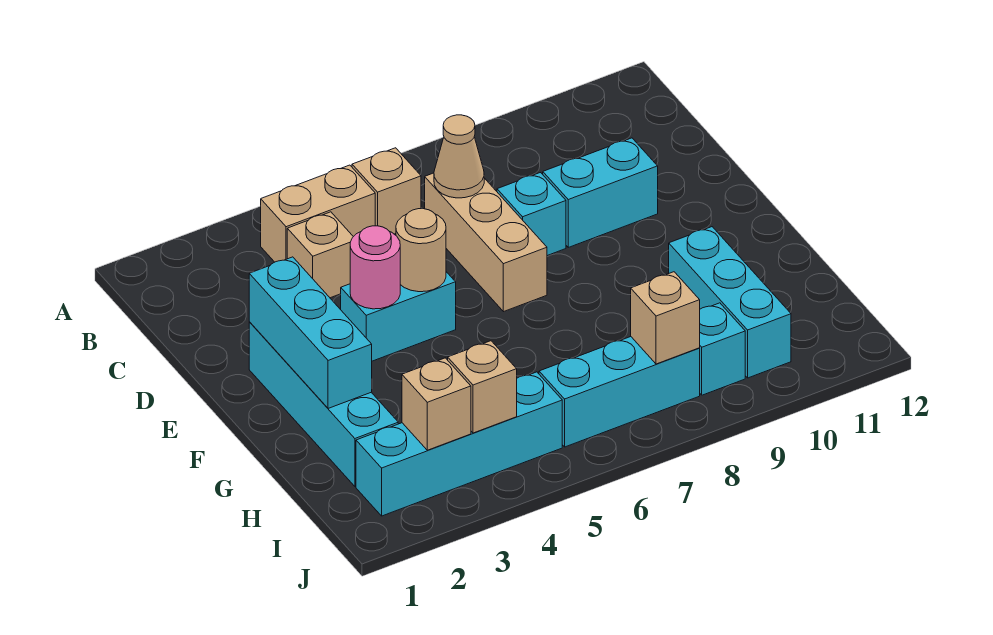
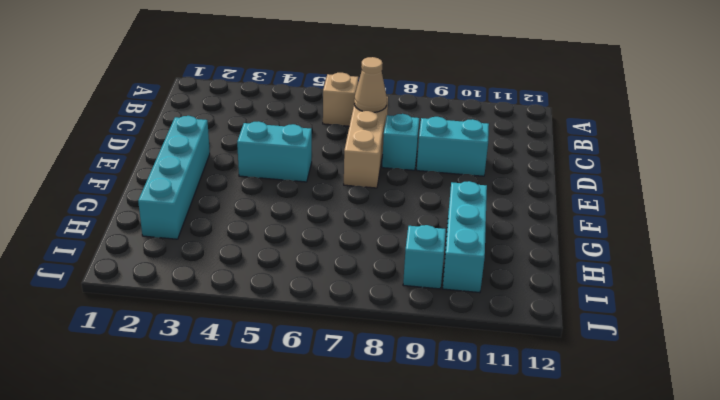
none -> tan brick B4:B5 level 1
none -> tan brick C4 level 1
none -> cyan brick I2:I5 level 1

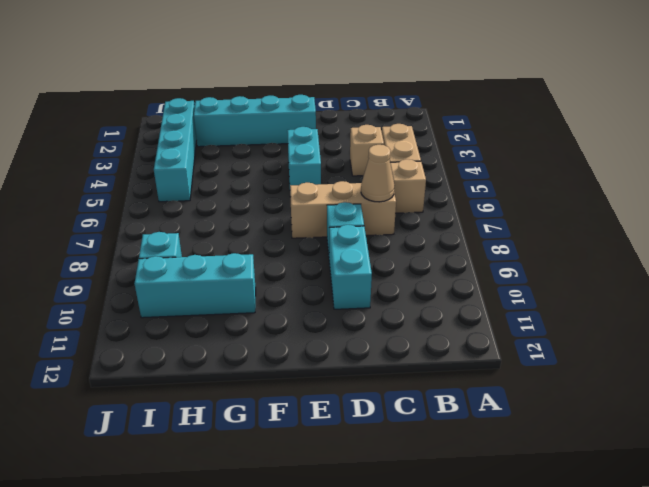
none -> cyan brick I6:I8 level 1
none -> cyan brick E2:G2 level 2
none -> pink round brick E4 level 2

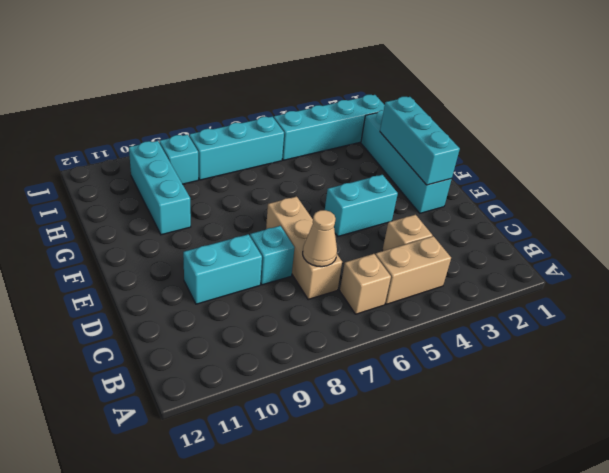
none -> pink round brick E4 level 2
none -> tan round brick E5 level 2
none -> tan brick I3 level 2

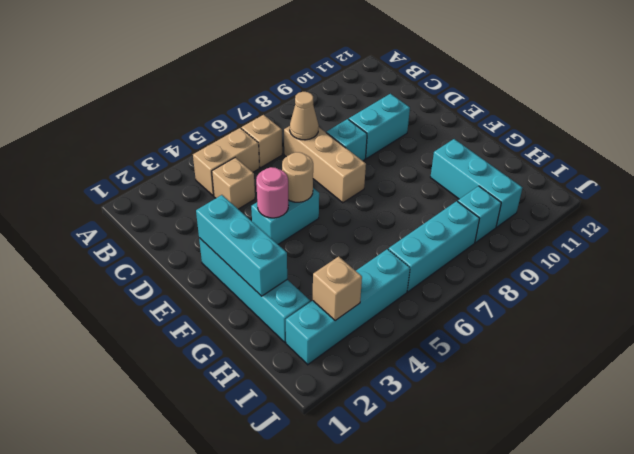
none -> tan brick I4 level 2
none -> tan brick I8 level 2

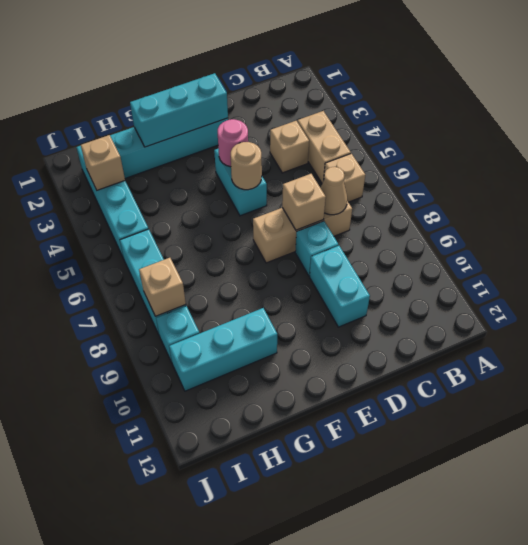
tan brick D7 level 2 -> tan brick I4 level 2

